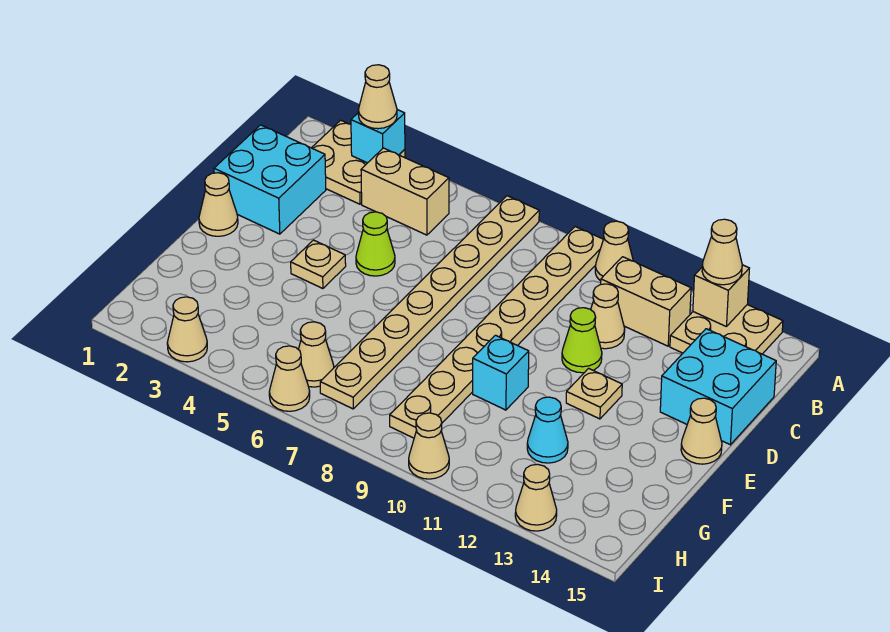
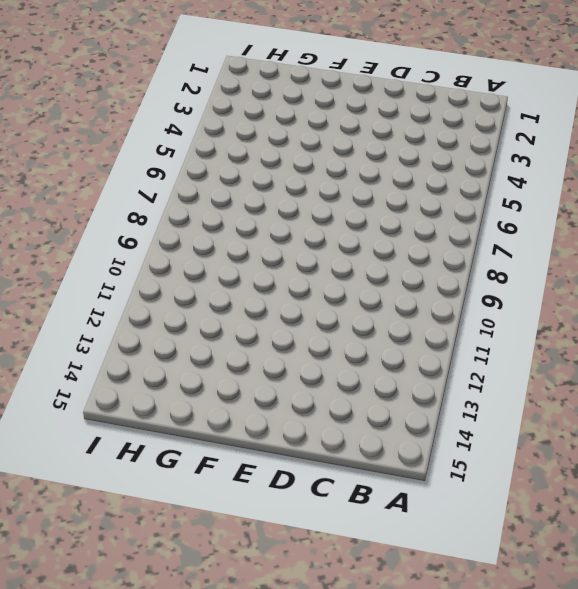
none -> tan plate A2:B3 level 1
none -> tan plate A7:H7 level 1
none -> tan plate A9:H9 level 1

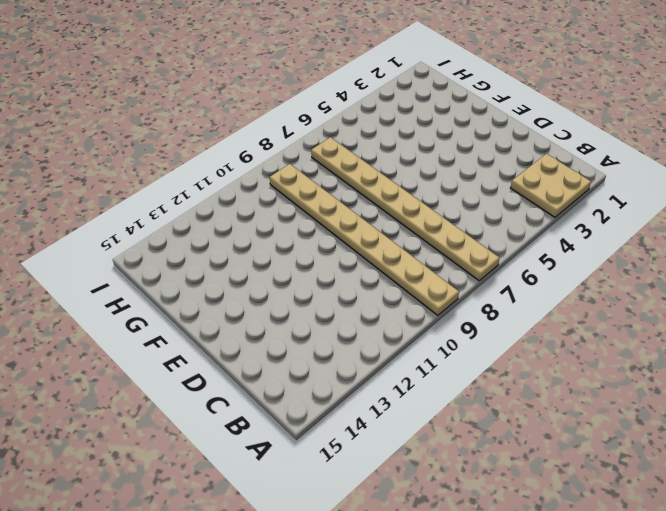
none -> tan cone A10 level 1
none -> tan plate A13:B14 level 1
none -> tan brick B4:B5 level 1

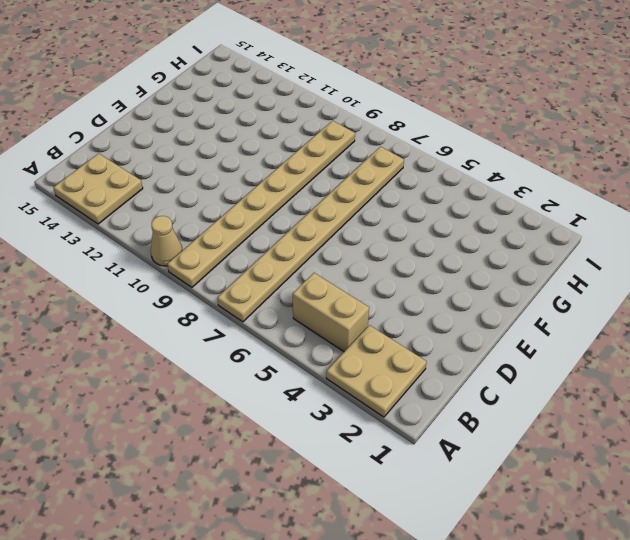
none -> tan brick B11:B12 level 1
none -> cyan brick C1:D2 level 1
none -> tan cone C11 level 1

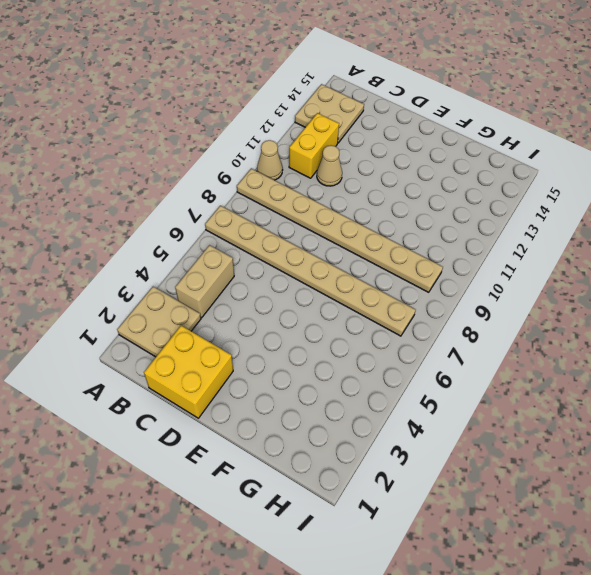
yellow brick B11:B12 level 1 -> tan brick B11:B12 level 1
yellow brick C1:D2 level 1 -> cyan brick C1:D2 level 1
none -> cyan brick C14:D15 level 1
none -> lime cone D5 level 1
none -> lime cone D11 level 1

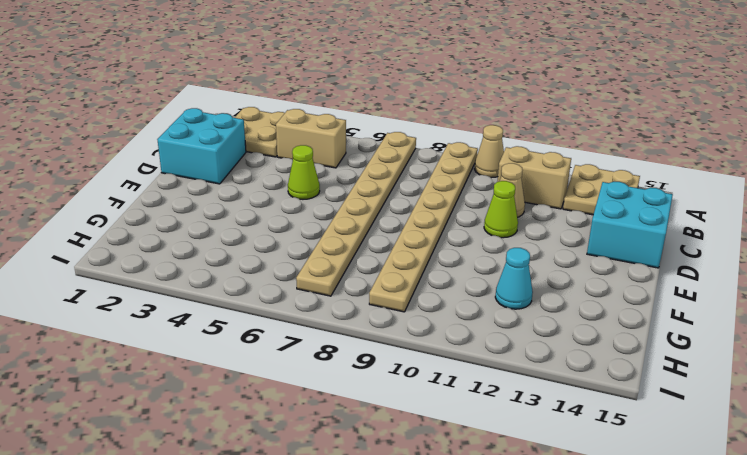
none -> tan cone E1 level 1
none -> tan plate E4 level 1
none -> tan plate E12 level 1

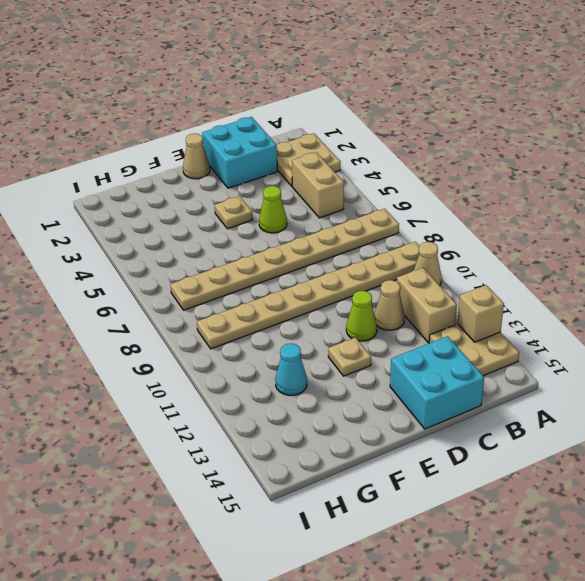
none -> tan cone E15 level 1
none -> cyan brick F10 level 1
none -> tan cone H6 level 1

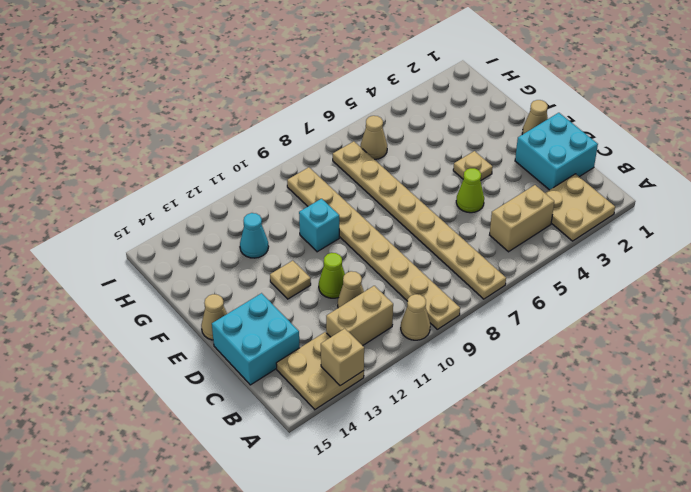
none -> tan cone I3 level 1
none -> tan cone I6 level 1
none -> tan cone I10 level 1

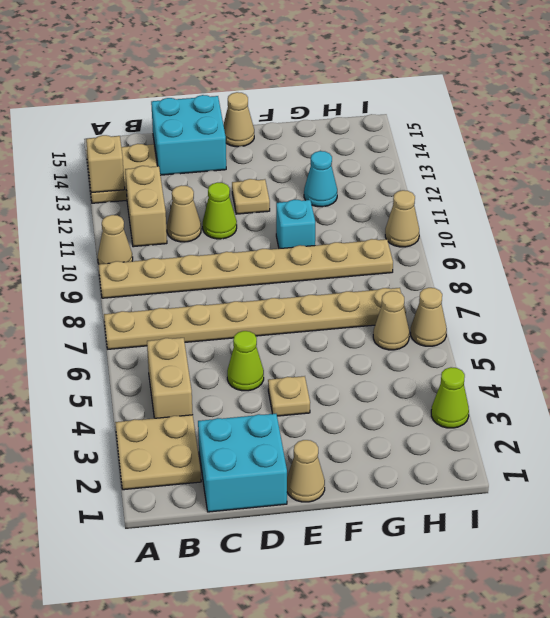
lime cone I3 level 1 -> tan cone I3 level 1
none -> tan cone I13 level 1
none -> cyan brick A3 level 2
none -> tan cone A3 level 3

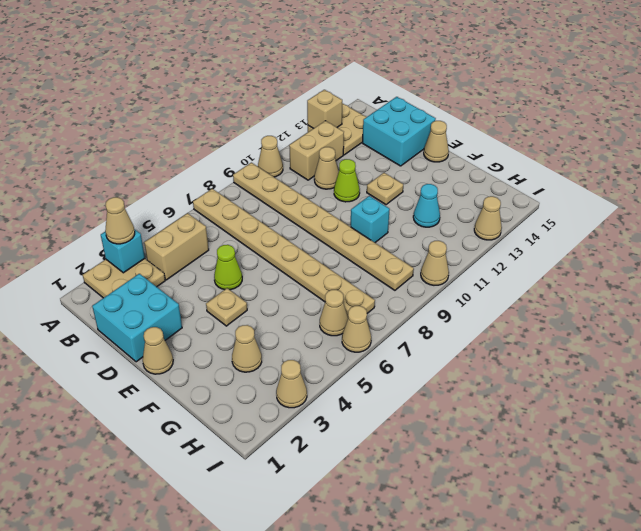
tan cone G3 level 1 -> tan cone A13 level 3

